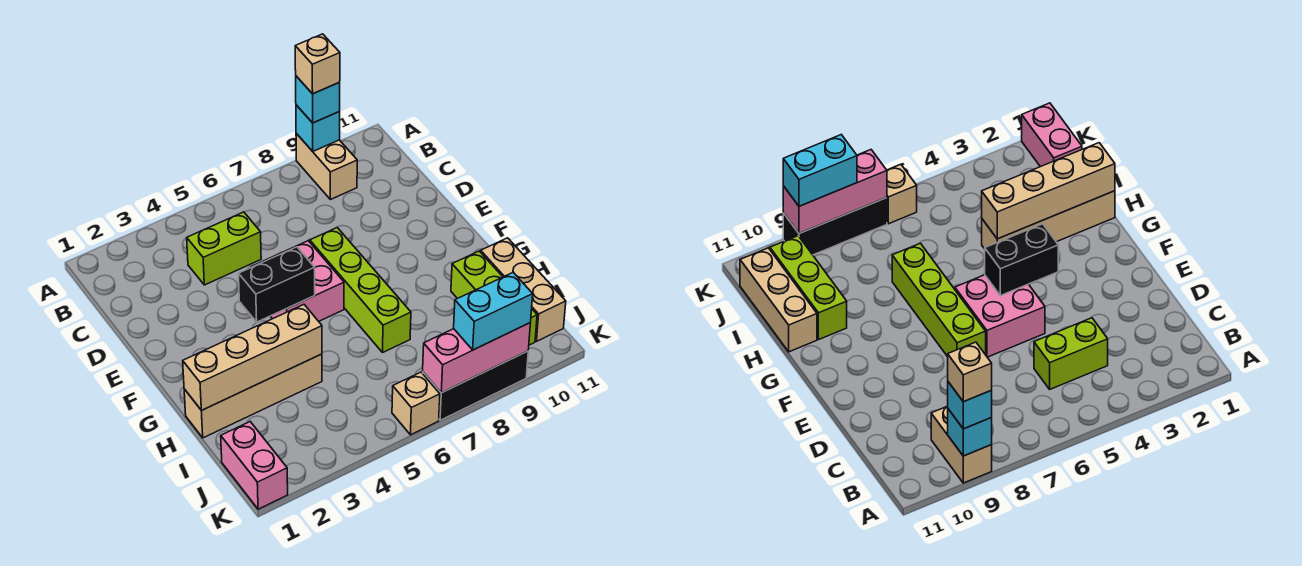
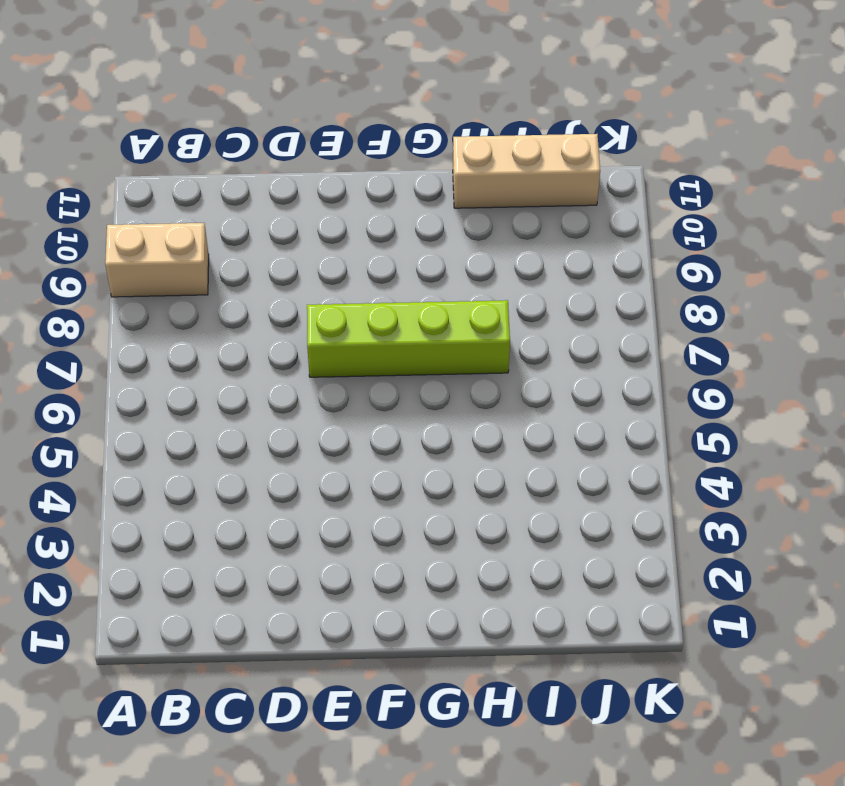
none -> lime brick C4:C5 level 1
none -> pink brick E5:F6 level 1
none -> tan brick H1:H4 level 1

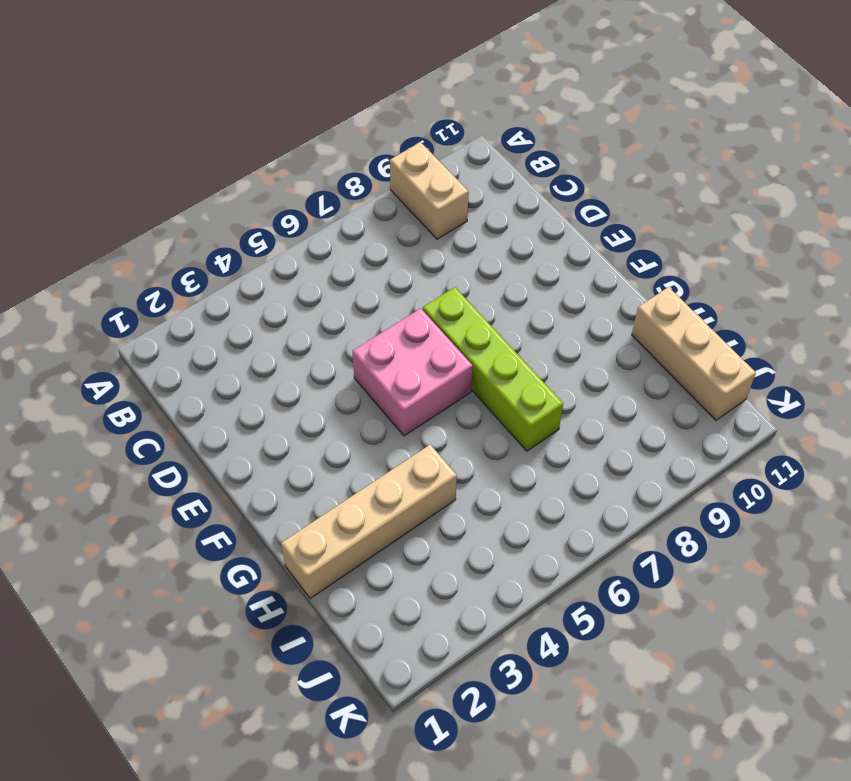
none -> lime brick C4:C5 level 1
none -> lime brick H10:J10 level 1
none -> pink brick J1:K1 level 1

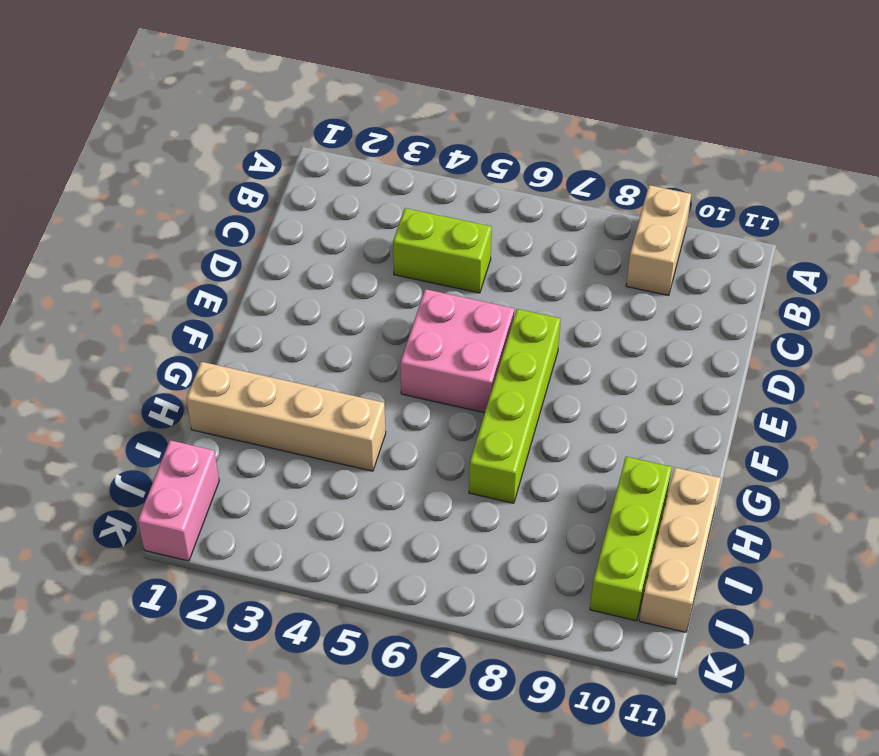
none -> tan brick K6 level 1
none -> black brick K7:K9 level 1
none -> cyan brick A9 level 2

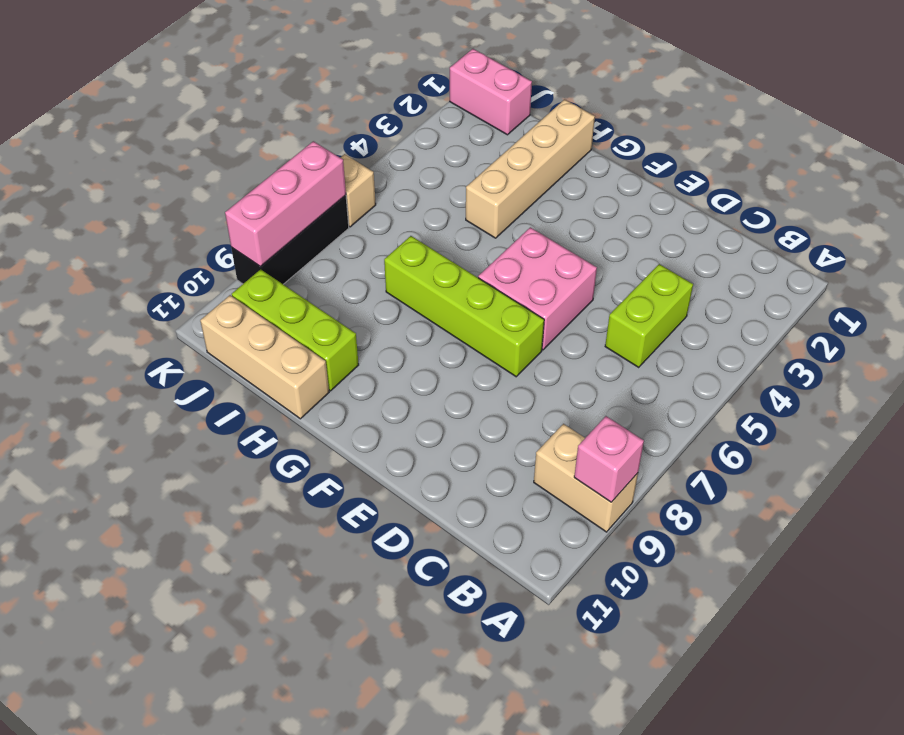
pink brick A9 level 2 -> cyan brick A9 level 2
none -> black brick F4:F5 level 2
none -> tan brick H1:H4 level 2
none -> cyan brick A9 level 3

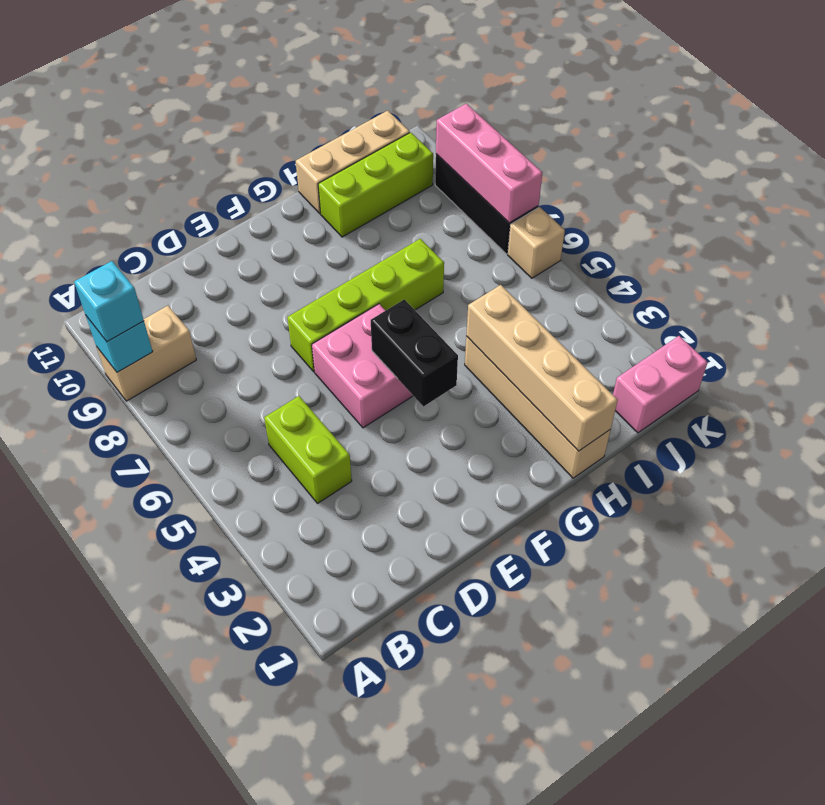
none -> cyan brick K8:K9 level 3
none -> tan brick A9 level 4

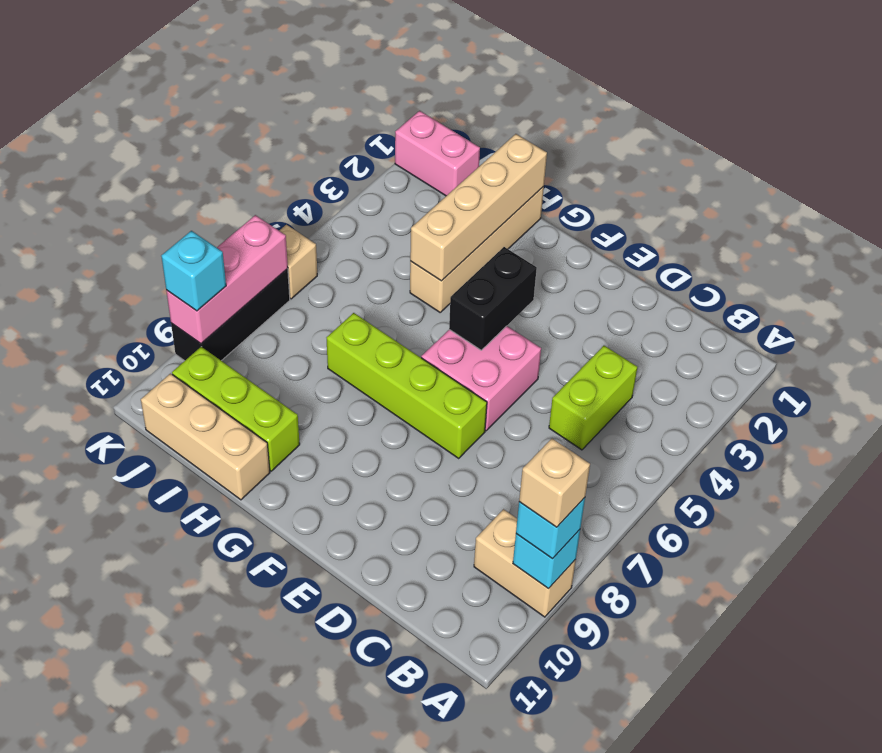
cyan brick K9 level 3 -> cyan brick K8:K9 level 3

